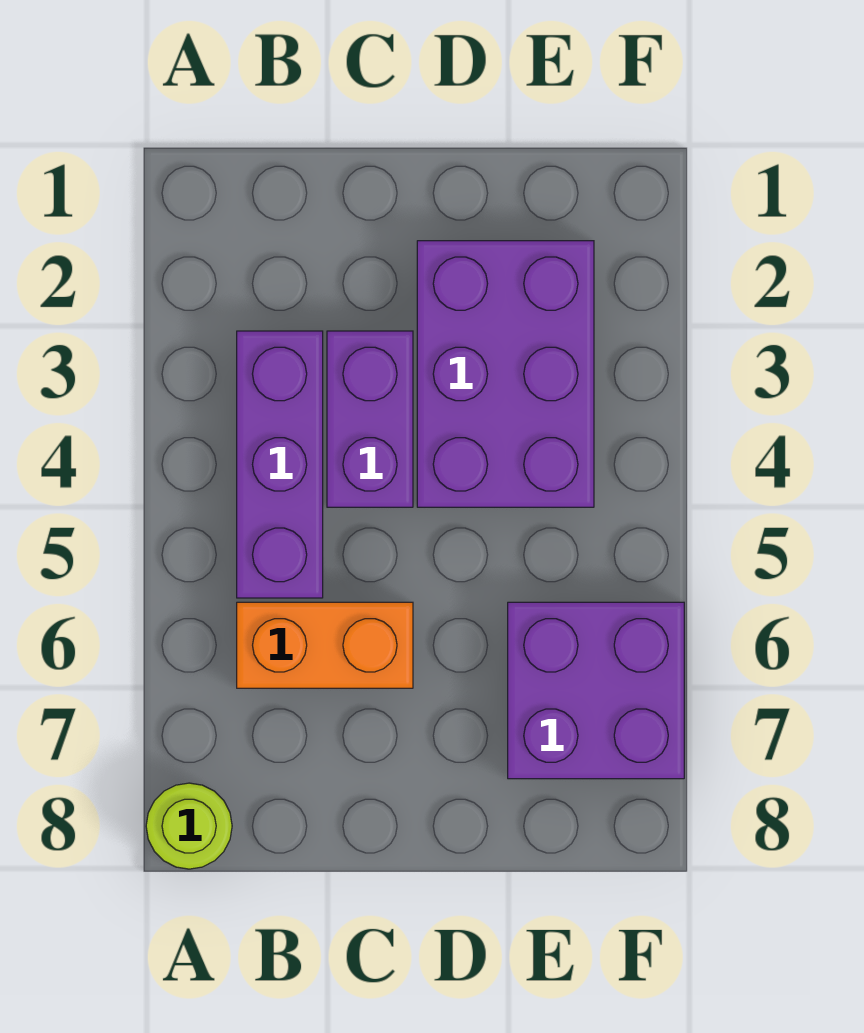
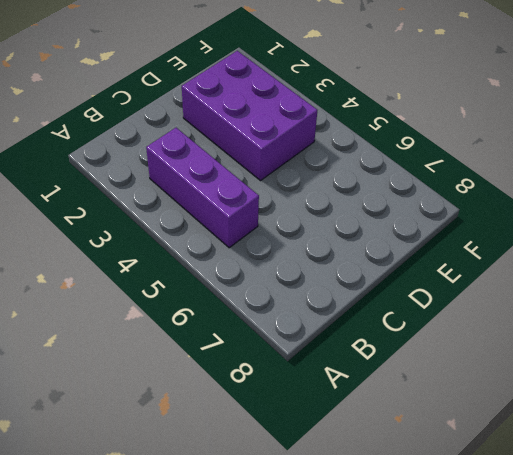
none -> lime round brick A8 level 1
none -> orange brick B6:C6 level 1

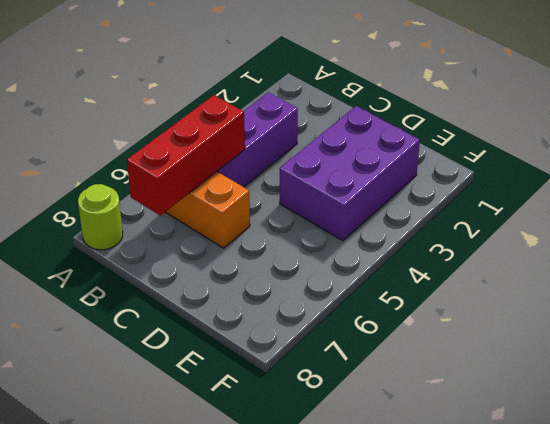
red brick B5:B7 level 2 -> none
none -> purple brick C3:C4 level 1
none -> purple brick E6:F7 level 1

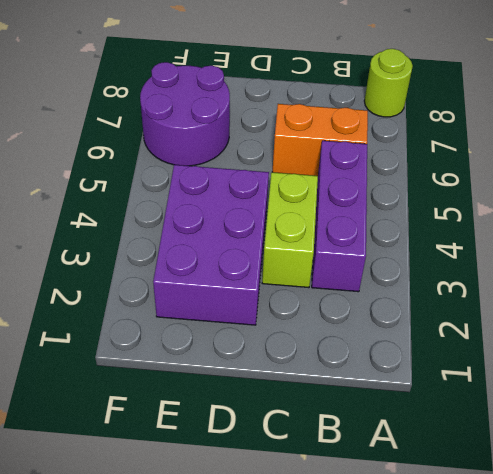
lime brick C3:C4 level 1 -> purple brick C3:C4 level 1
purple round brick E6:F7 level 1 -> purple brick E6:F7 level 1

